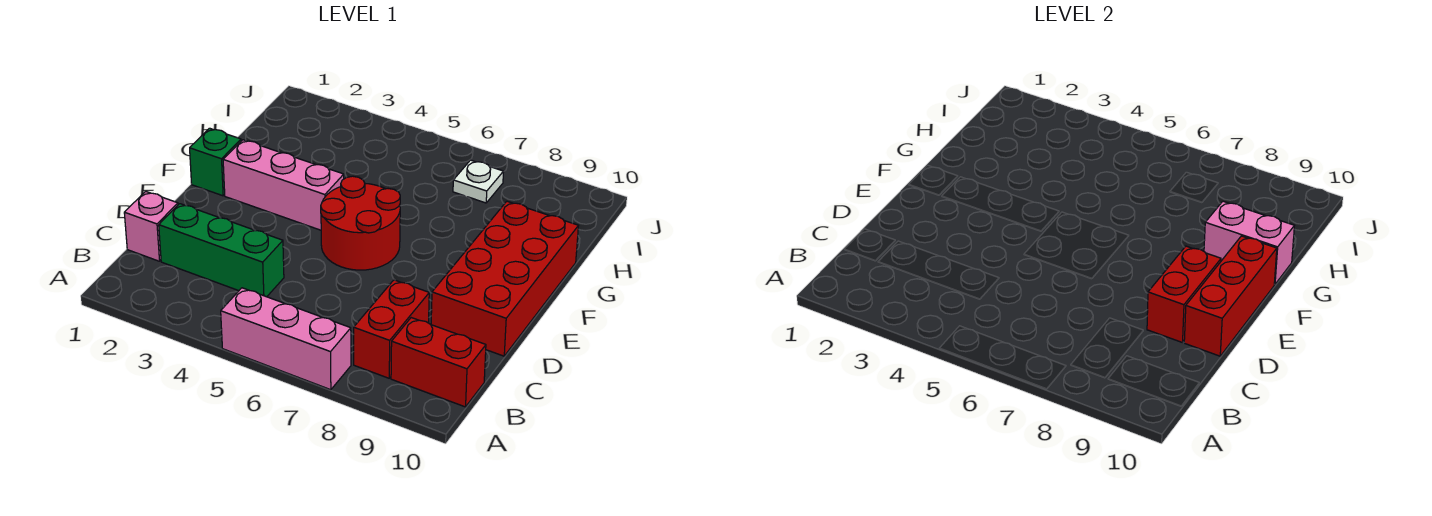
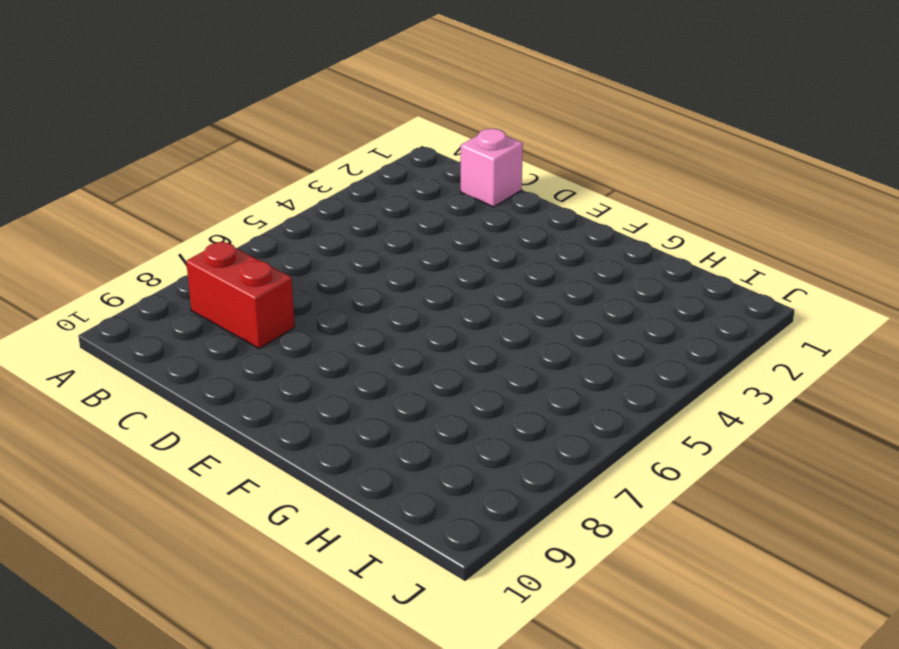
none -> pink brick A5:A7 level 1
none -> red brick B9:B10 level 1
none -> green brick C2:C4 level 1

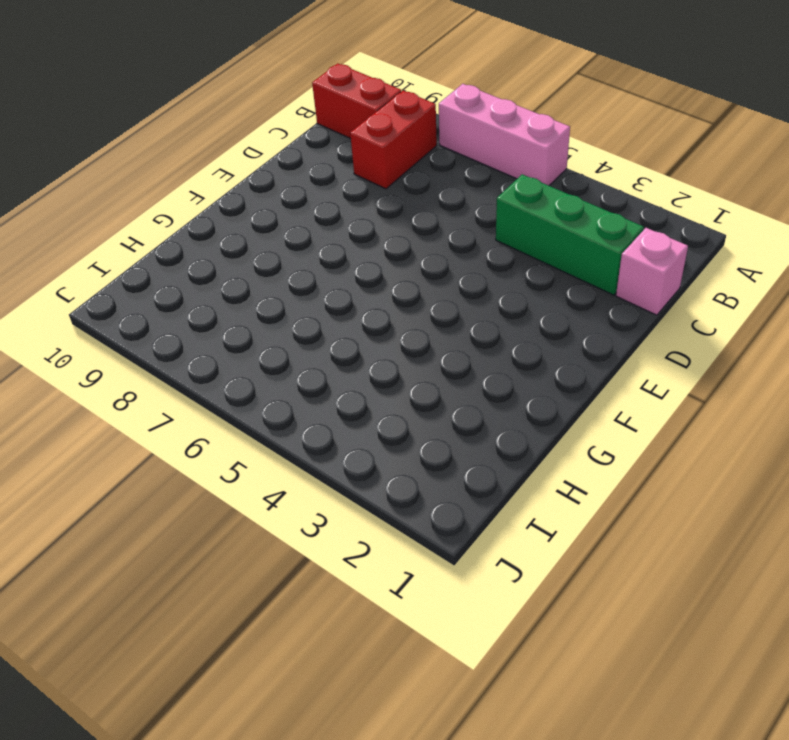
none -> red brick D9:G10 level 1
none -> red round brick E5:F6 level 1
none -> green brick F1 level 1

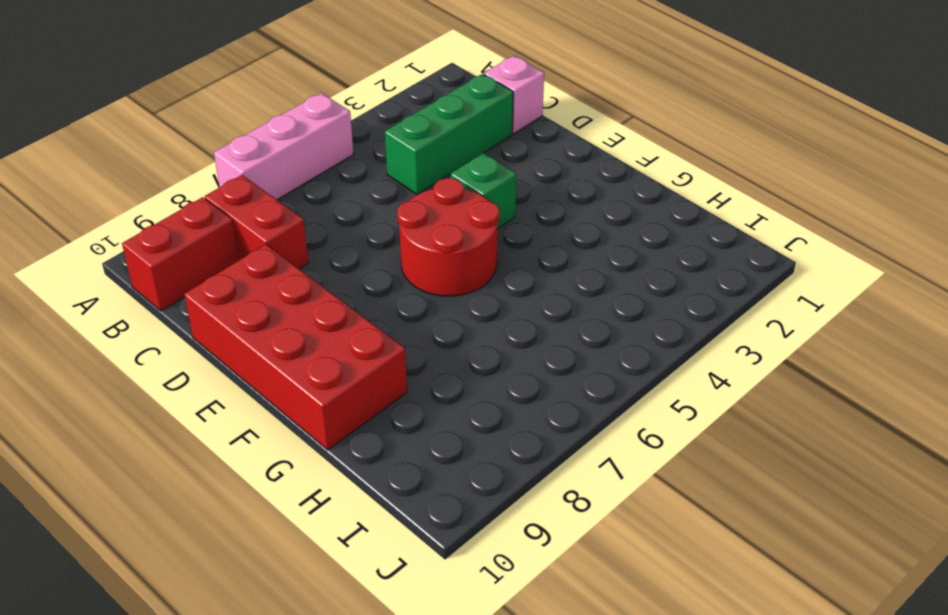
green brick E4 level 1 -> green brick F1 level 1
none -> pink brick F2:F4 level 1
none -> white plate I7 level 1
none -> red brick D9:E9 level 2

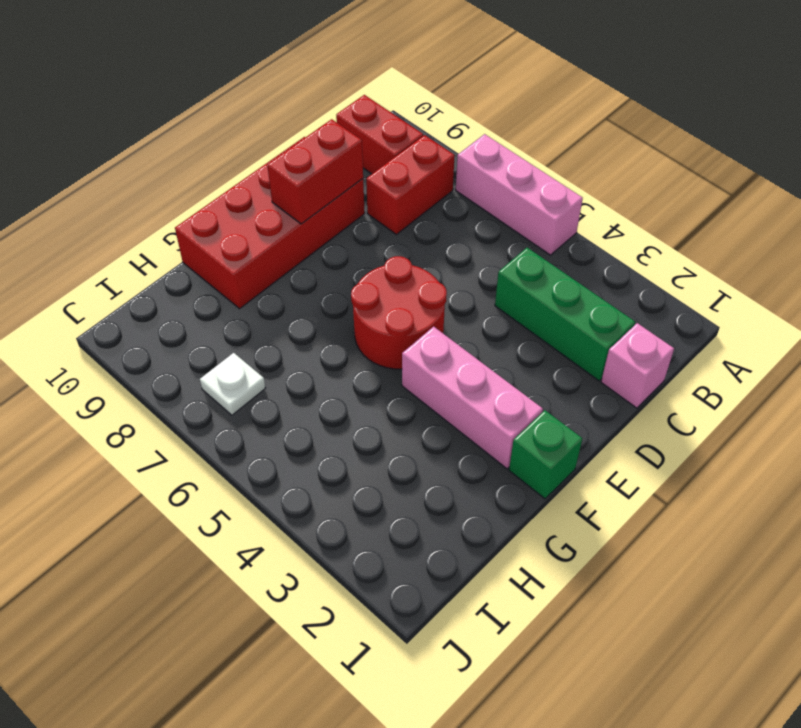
none -> red brick D10:F10 level 2
none -> pink brick G9:G10 level 2

